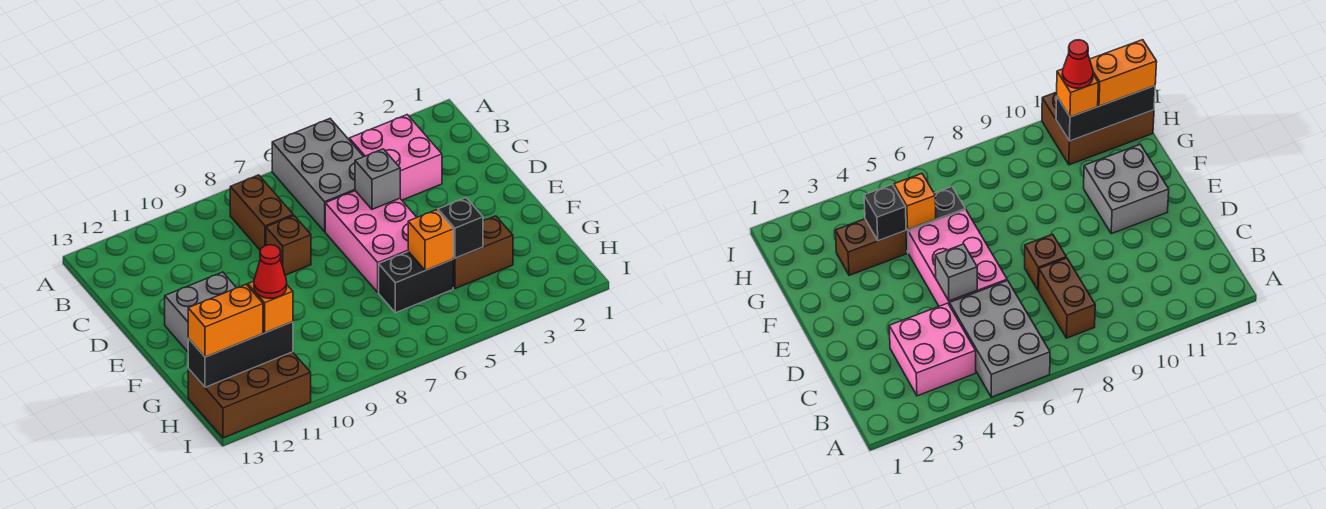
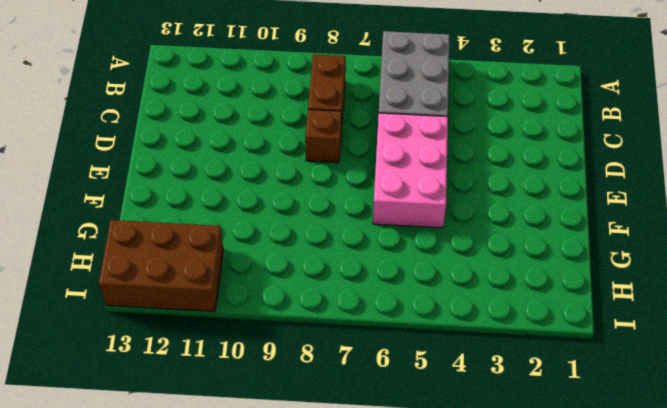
none -> pink brick B3:C4 level 1
none -> grey brick E11:F12 level 1
none -> brown brick G3:G4 level 1

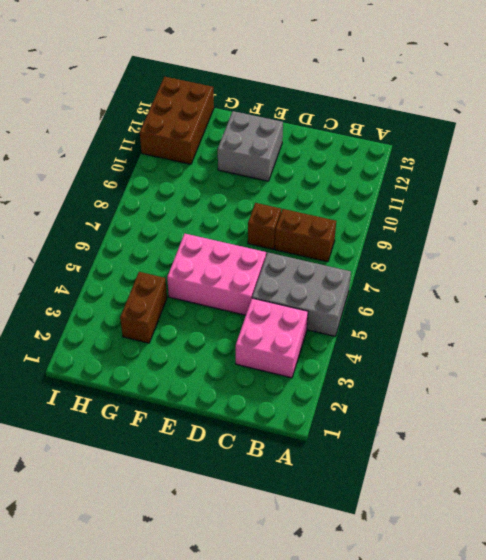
none -> black brick G5:G6 level 1
none -> grey brick D5 level 2
none -> black brick G4 level 2

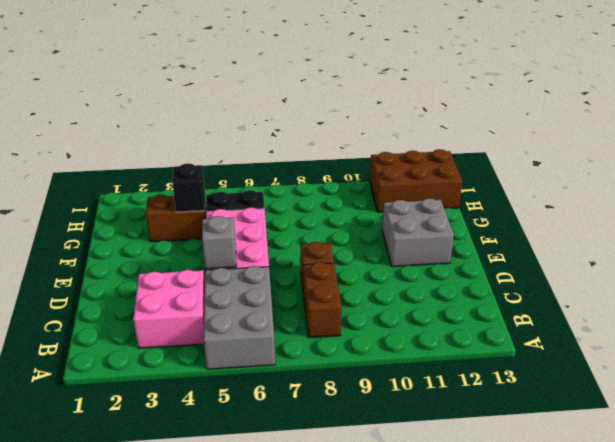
none -> orange brick G5 level 2
none -> black brick H11:H13 level 2
none -> orange brick H11 level 3

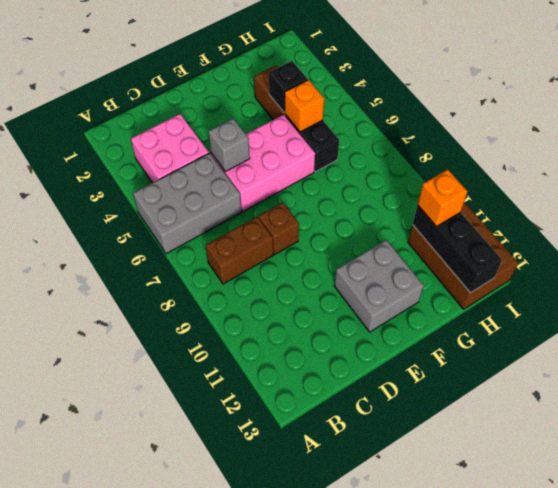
none -> orange brick H12:H13 level 3
none -> red cone H11 level 4

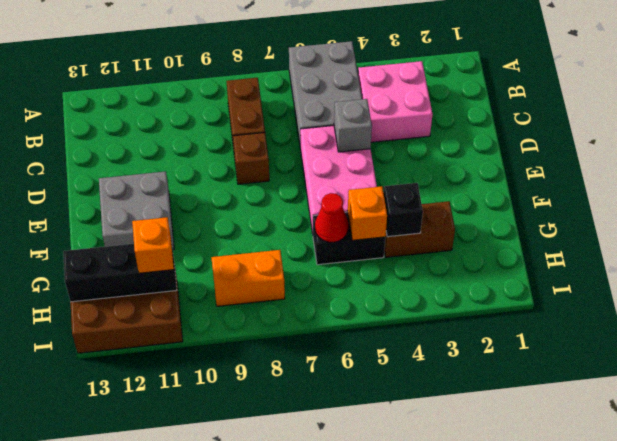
red cone G6 level 2 -> red cone H11 level 4
orange brick H8:H9 level 1 -> orange brick H12:H13 level 3

